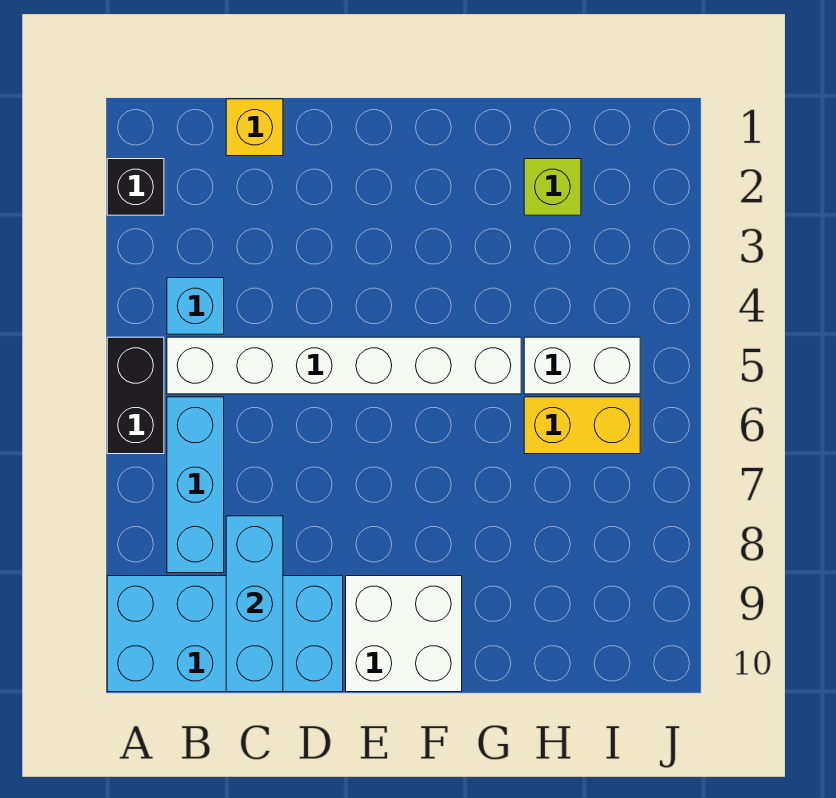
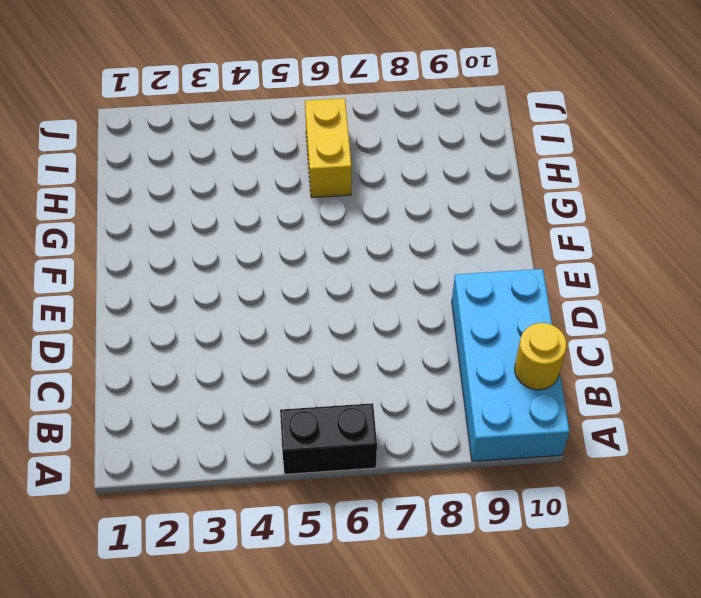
yellow round brick B10 level 2 -> none
none -> black brick A2 level 1
none -> cyan brick B4 level 1
none -> white brick B5:G5 level 1

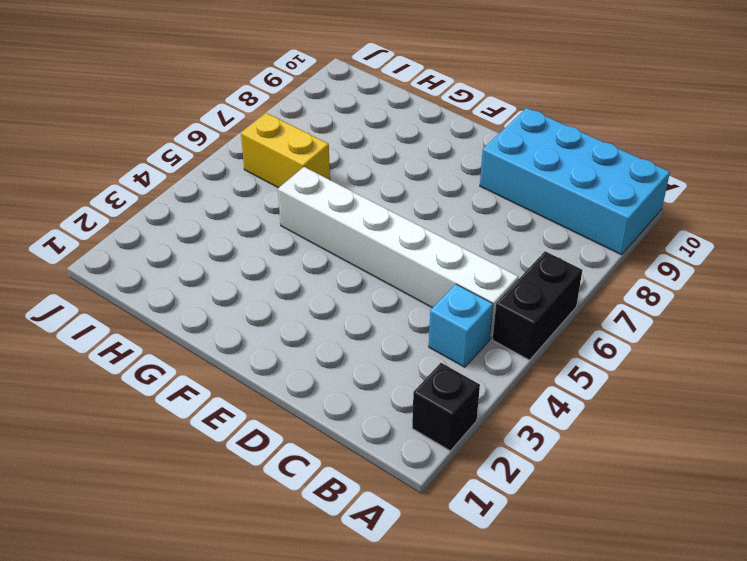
none -> cyan brick B6:B8 level 1
none -> yellow brick C1 level 1
none -> white brick E9:F10 level 1

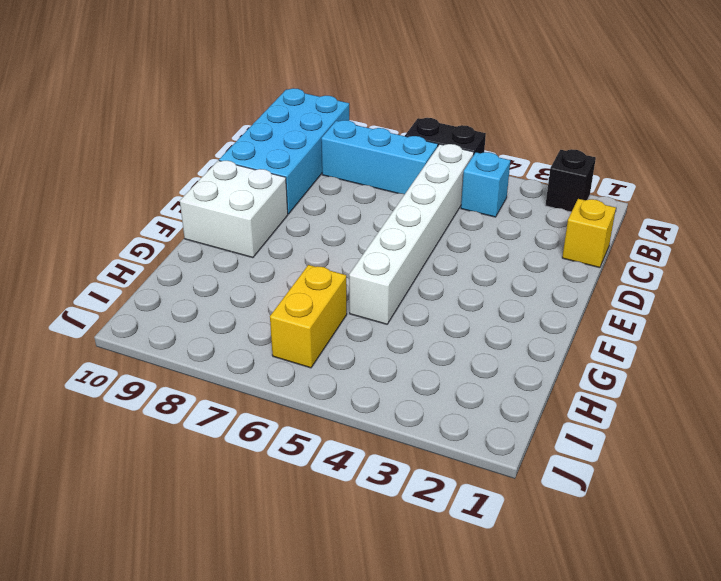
none -> lime brick H2 level 1
none -> white brick H5:I5 level 1
none -> cyan brick C8:C10 level 2

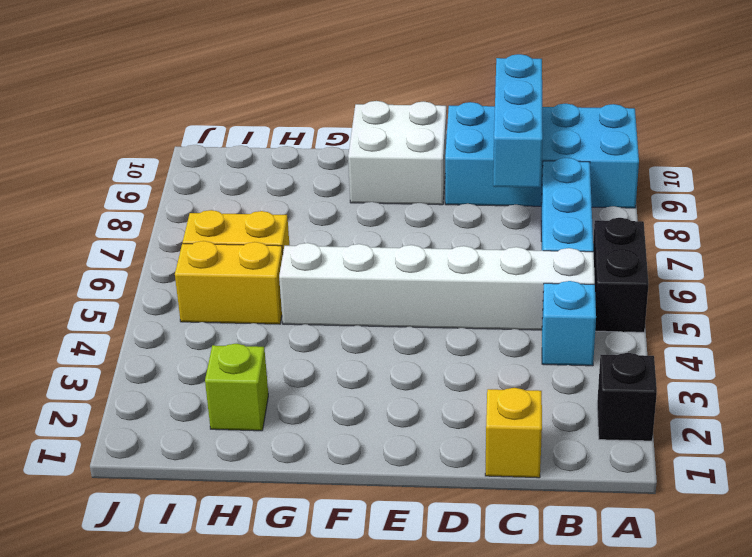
yellow brick H5:I5 level 1 -> white brick H5:I5 level 1

